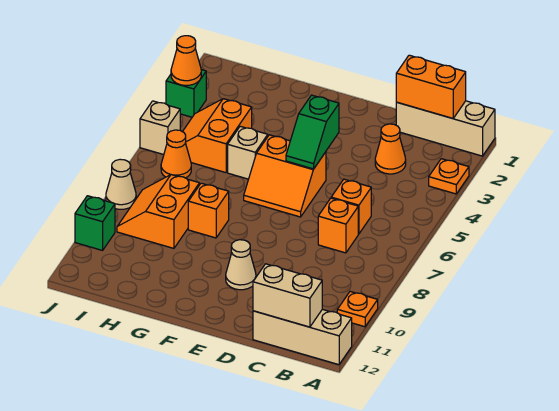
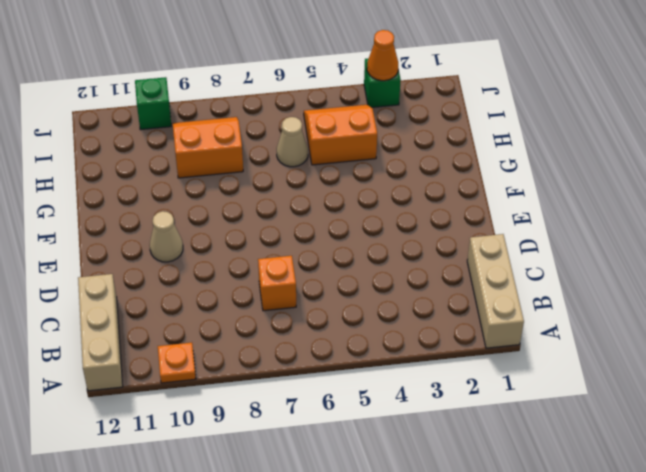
tan cone H6 level 1 -> tan cone J8 level 1
none -> orange plate A3 level 1
none -> orange cone C3 level 1
none -> orange brick C6 level 1

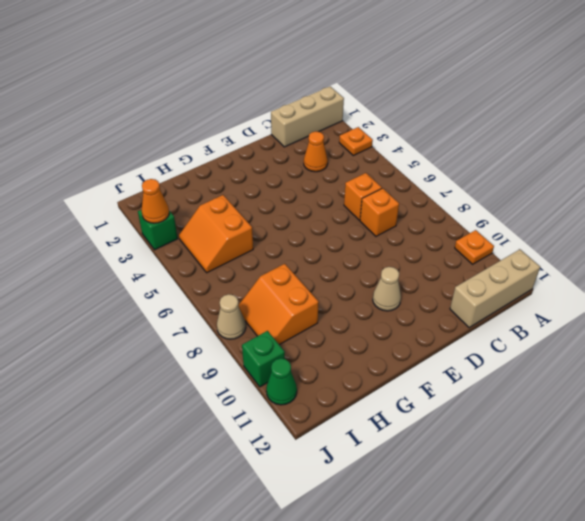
green cone J11 level 1 -> none
none -> orange slope E5:F6 level 1 top 5
none -> tan brick G5 level 1
none -> orange brick G8 level 1

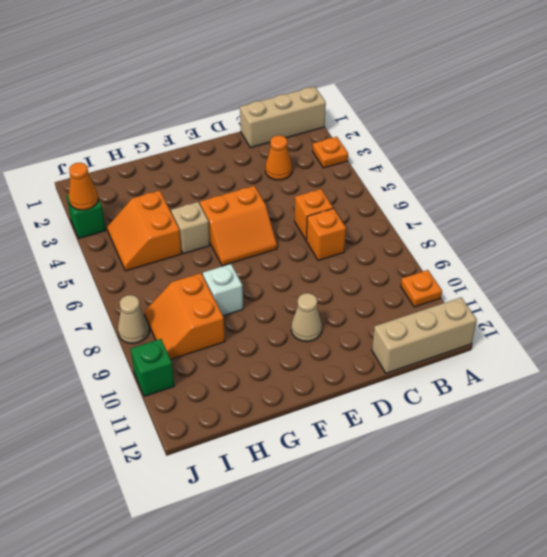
white brick G8 level 1 -> orange brick G8 level 1
none -> orange cone I6 level 1
none -> tan brick J5 level 1
none -> orange brick B1:C1 level 2

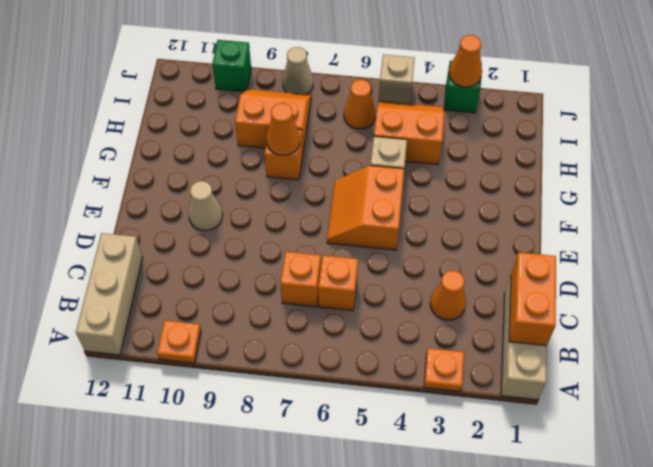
orange cone G8 level 2 -> none
none -> tan brick B12:C12 level 2
none -> green slope E4:E5 level 2 top 4

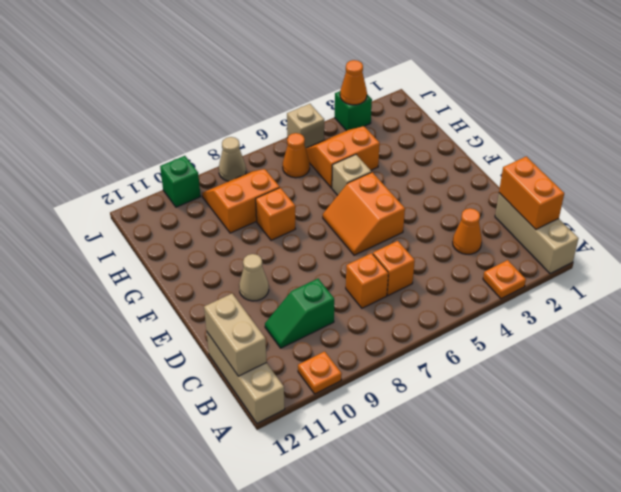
green slope C9:C10 level 1 top 9 -> green slope E4:E5 level 2 top 4

